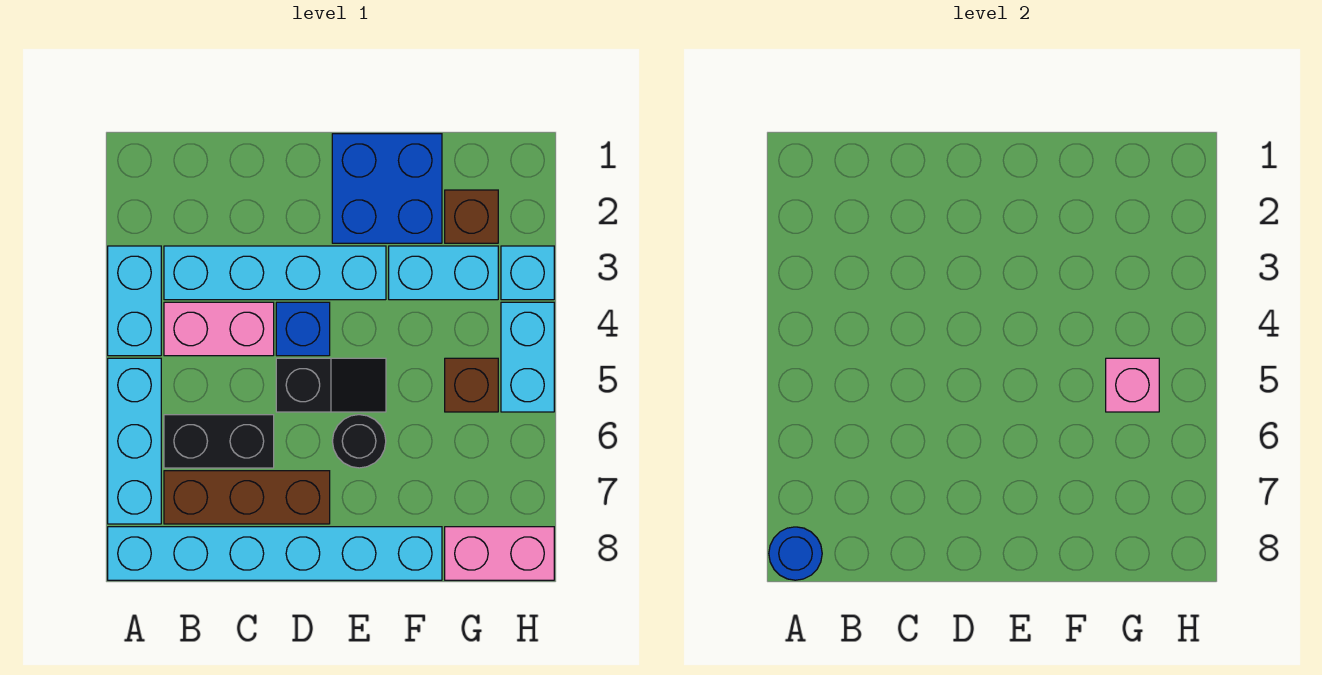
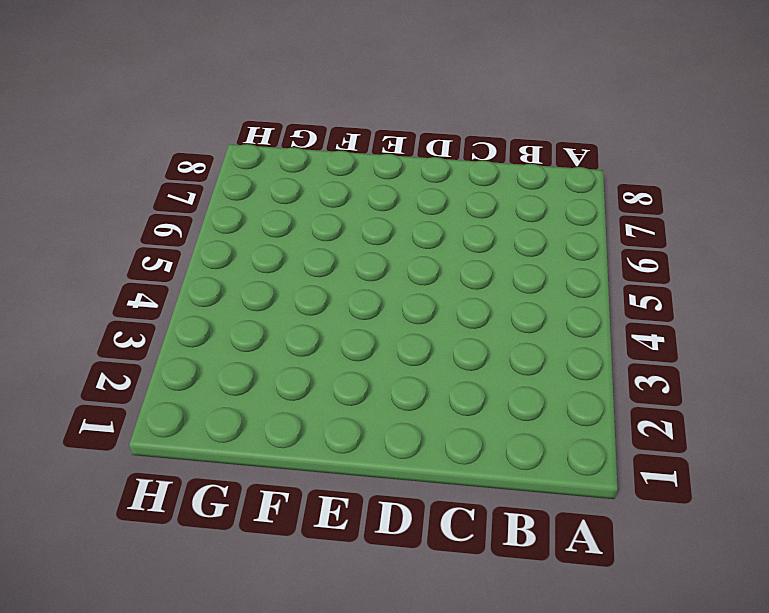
none -> cyan brick A3:A4 level 1
none -> cyan brick A5:A7 level 1
none -> cyan brick A8:F8 level 1

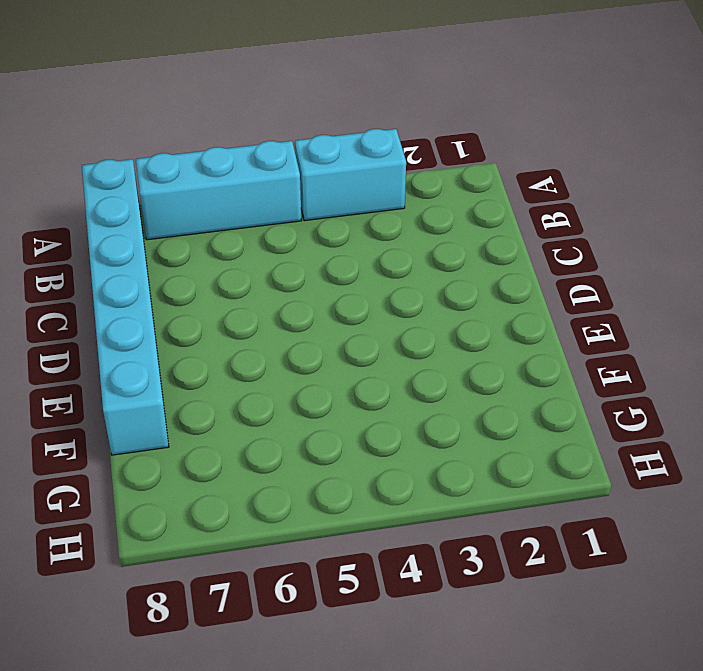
none -> cyan brick B3:E3 level 1
none -> pink brick B4:C4 level 1
none -> black brick B6:C6 level 1

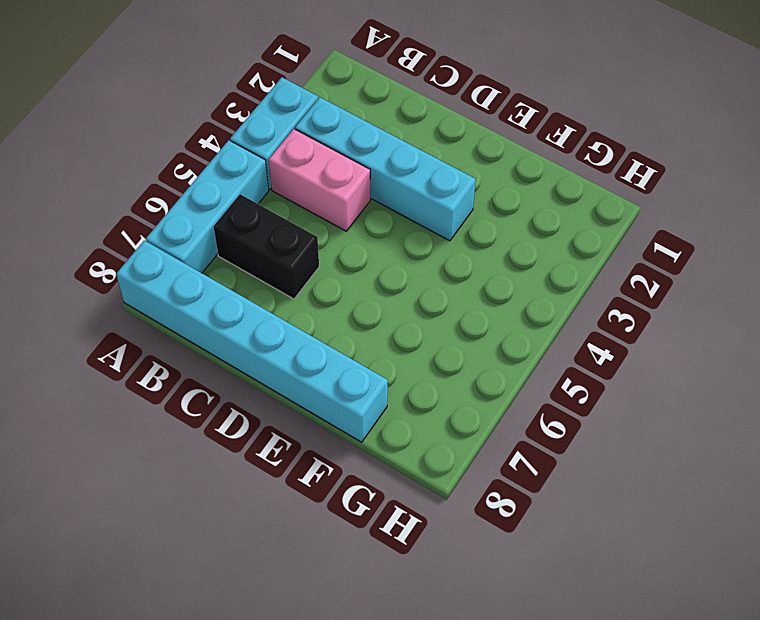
none -> brown brick B7:D7 level 1
none -> blue brick D4 level 1
none -> black slope D5:E5 level 1 top D

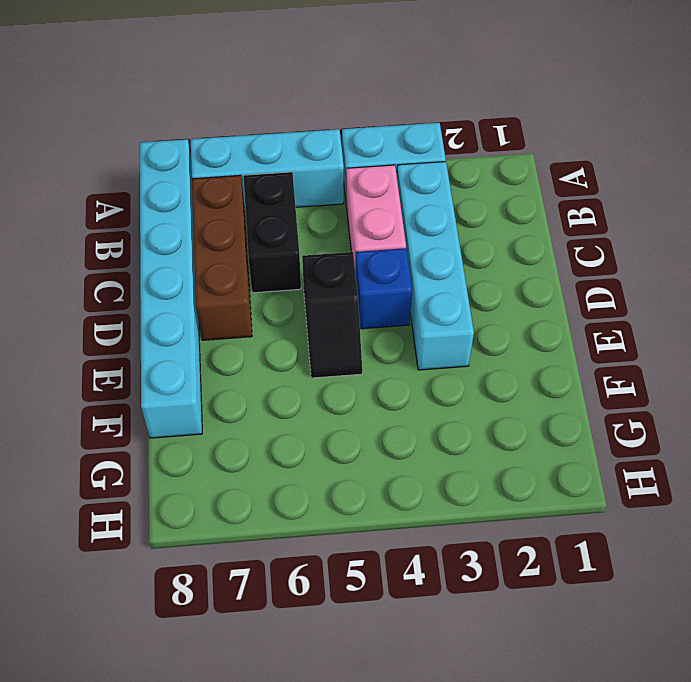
none -> blue brick E1:F2 level 1
none -> black round brick E6 level 1
none -> cyan brick F3:G3 level 1

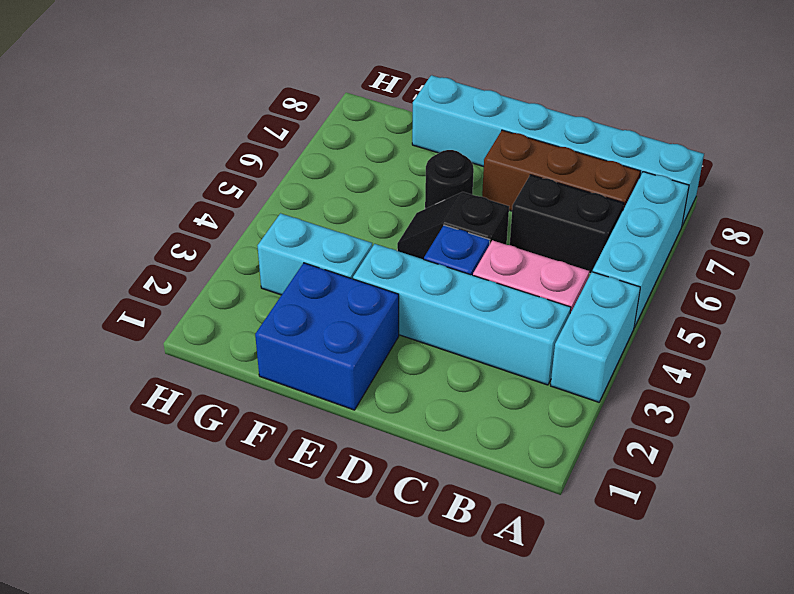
none -> brown brick G2 level 1
none -> brown brick G5 level 1
none -> pink brick G8:H8 level 1

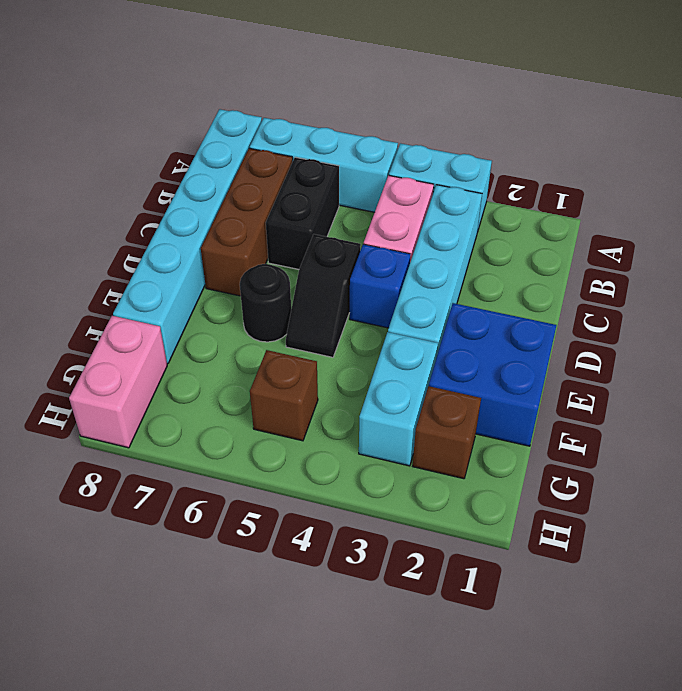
none -> cyan brick H3 level 1
none -> cyan brick H4:H5 level 1
none -> blue round brick A8 level 2

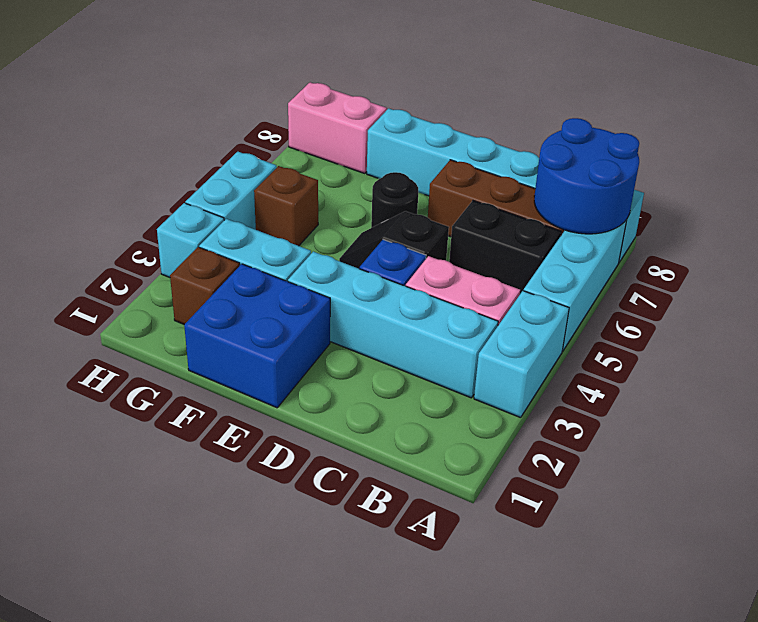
blue round brick A7:B8 level 2 -> blue round brick A8 level 2
none -> pink brick G5 level 2

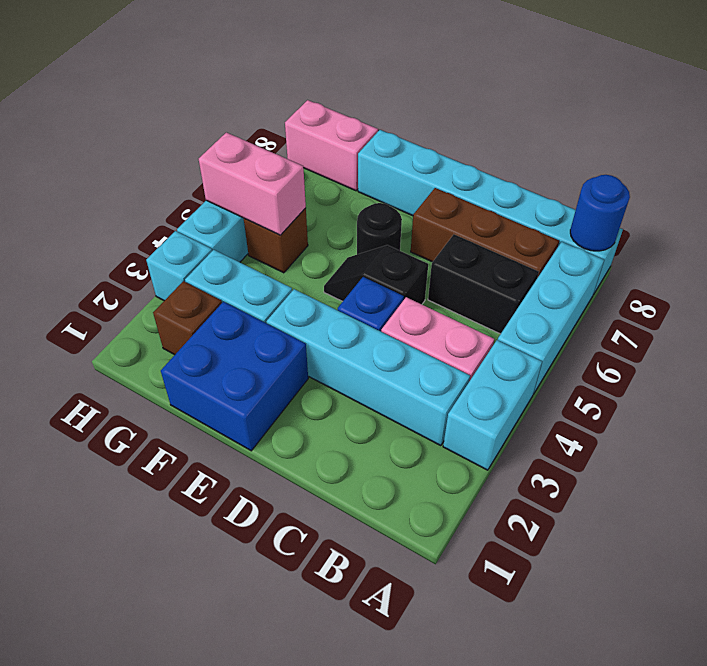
pink brick G5:H5 level 2 -> pink brick G5 level 2

